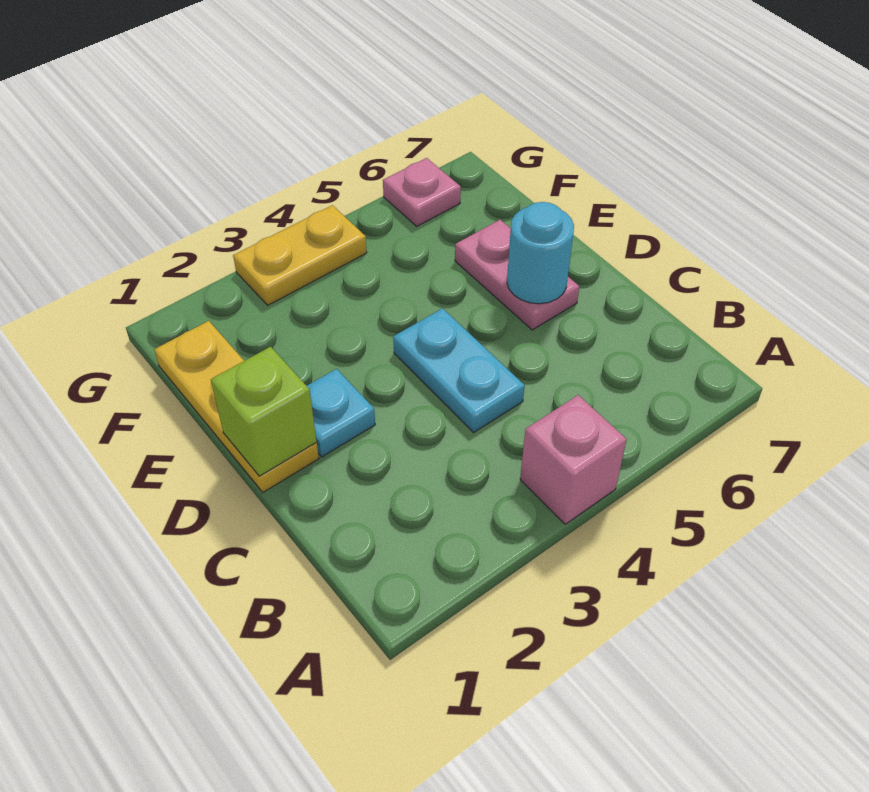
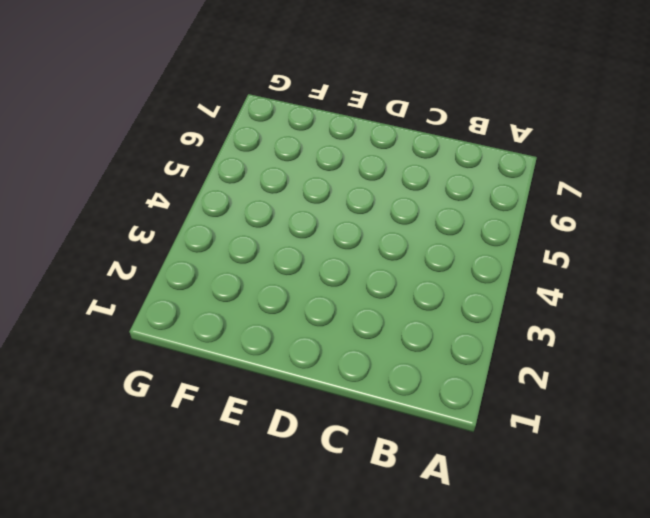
none -> pink brick A4 level 1
none -> cyan plate C4:D4 level 1

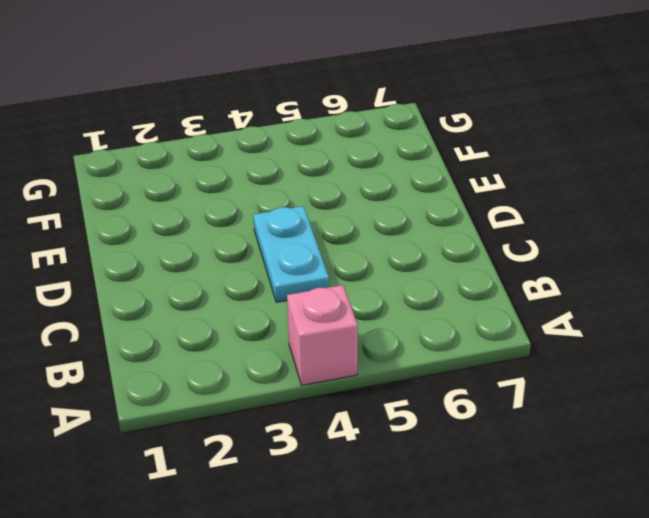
none -> yellow plate D1:F1 level 1
none -> cyan plate D2 level 1

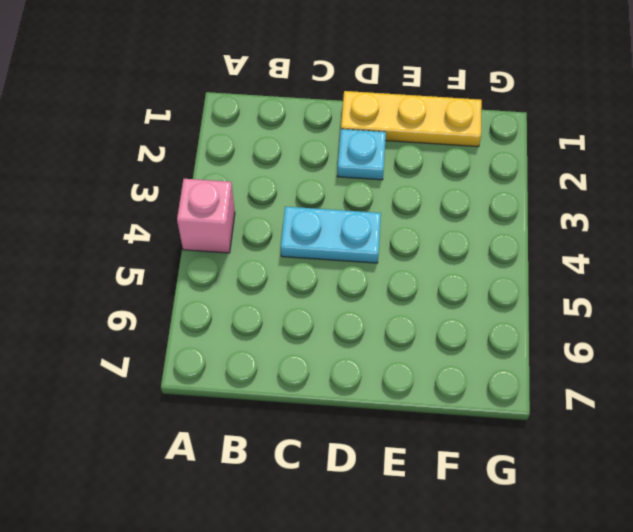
none -> pink plate D6:E6 level 1
none -> yellow plate G3:G4 level 1

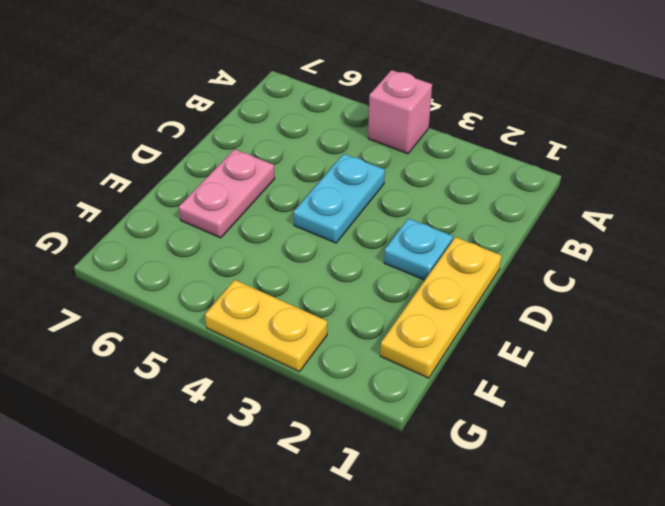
none -> pink plate G6 level 1
none -> lime brick D1 level 2

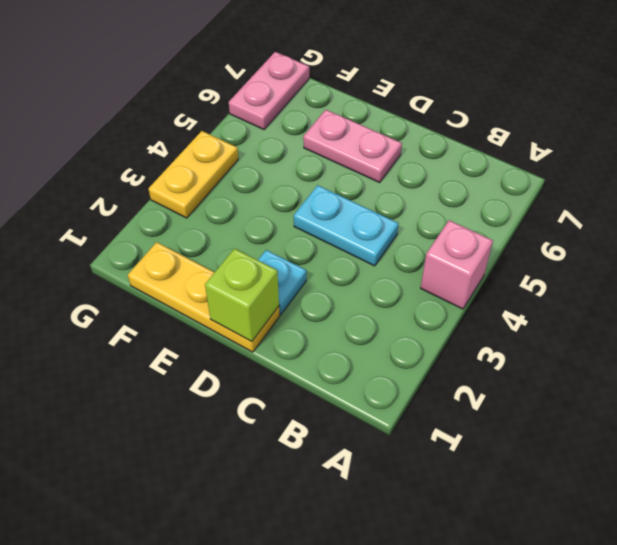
pink plate G6:G7 level 1 -> pink plate G6 level 1
none -> cyan round brick D6 level 2

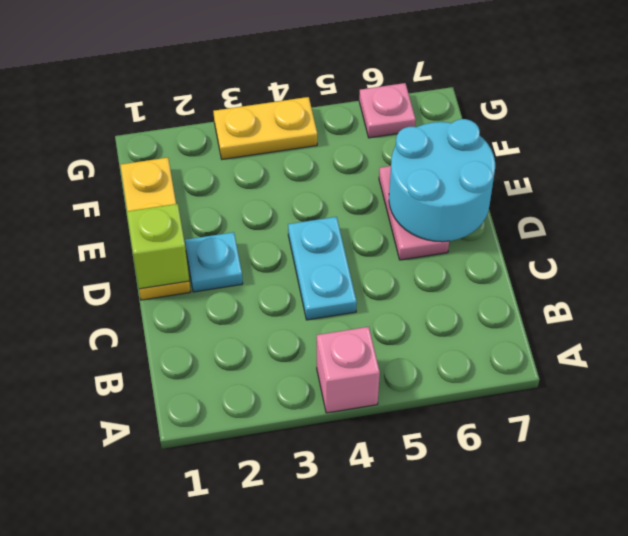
cyan round brick D6:E7 level 2 -> cyan round brick D6 level 2

